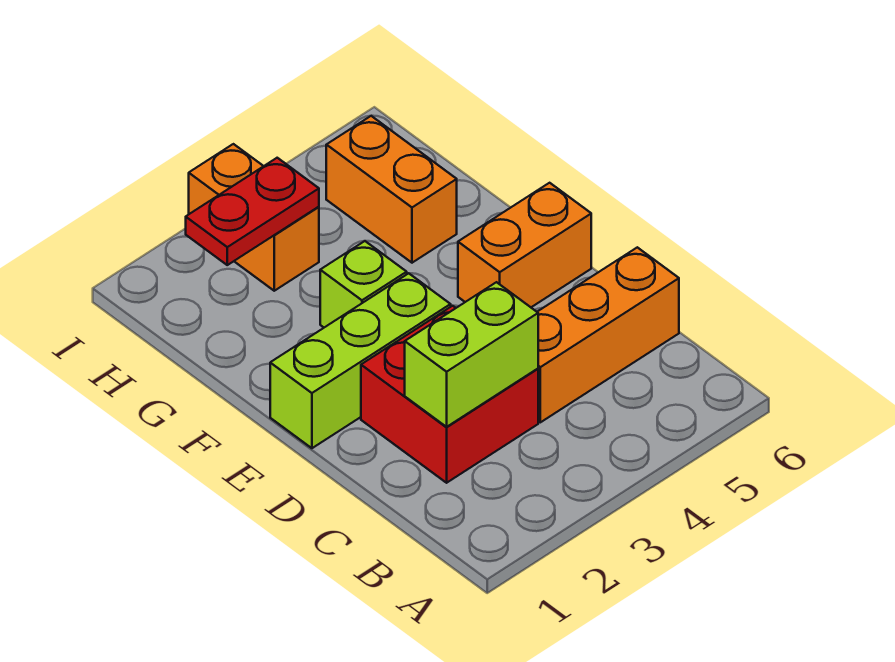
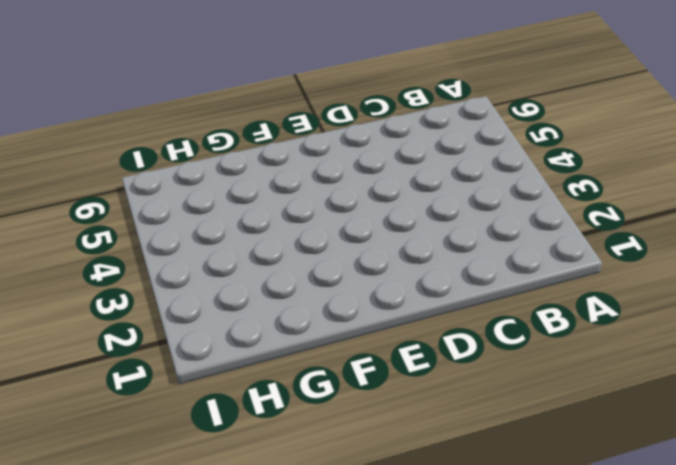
none -> red brick C2:D3 level 1
none -> orange brick C4:C6 level 1

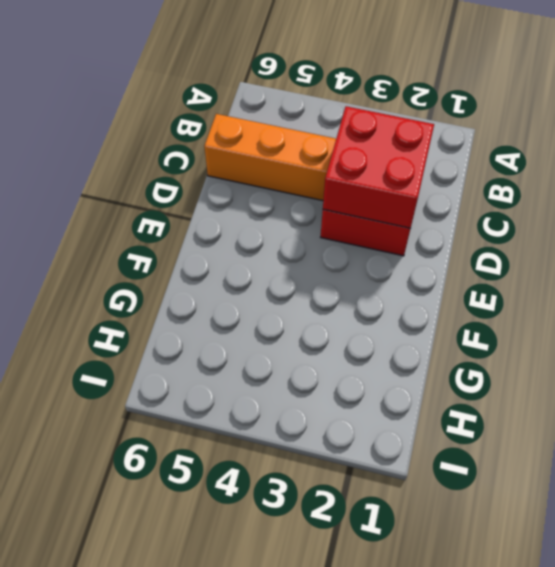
red brick C2:D3 level 2 -> lime brick C2:C3 level 2
none -> lime brick E1:E3 level 1
none -> orange brick E5:E6 level 1

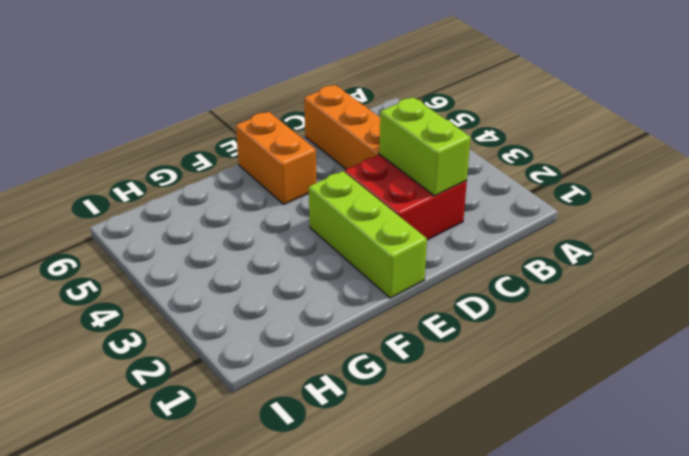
none -> lime brick F3 level 1
none -> orange brick G5:H5 level 1

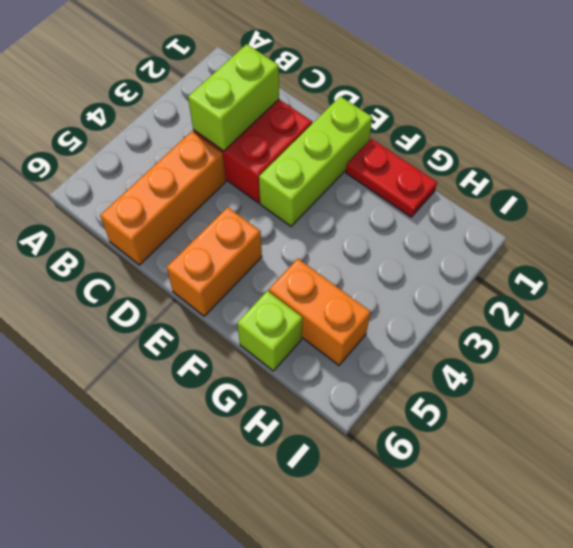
red plate F1:G1 level 1 -> red plate H2:H3 level 2
lime brick G6 level 1 -> lime brick F3 level 1
none -> orange brick H3:I3 level 1

